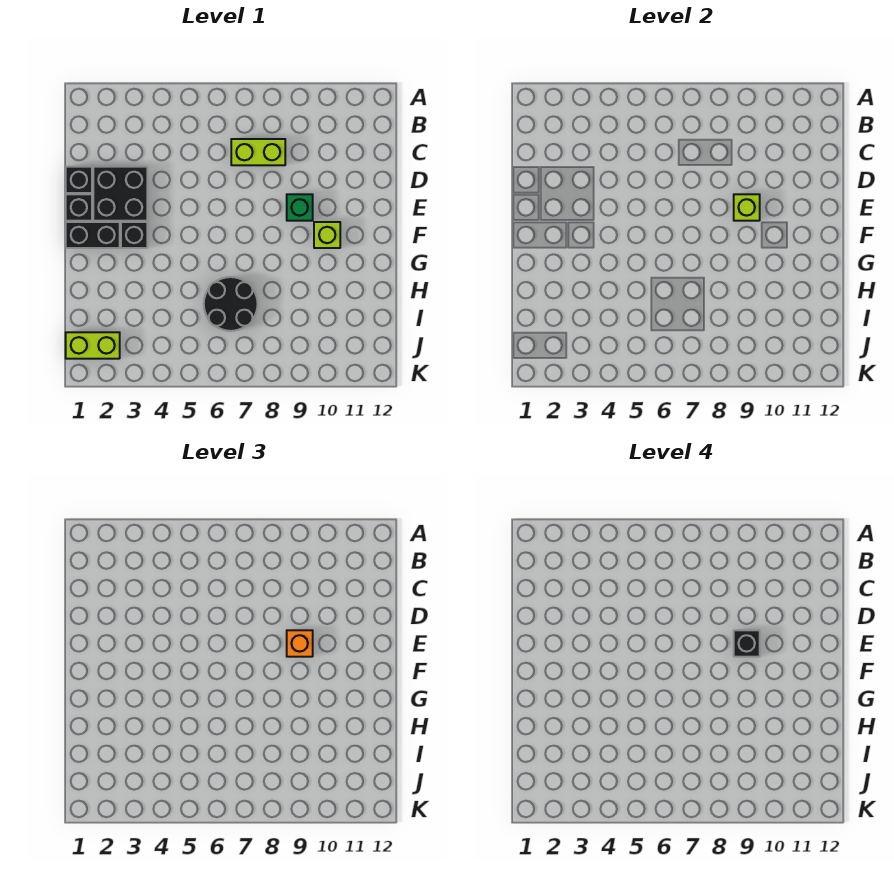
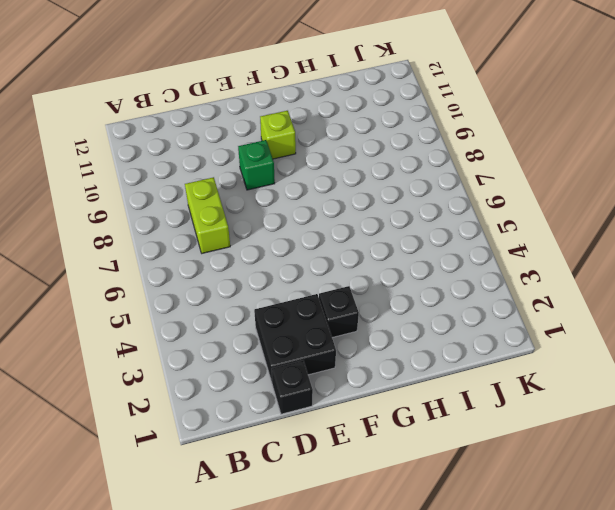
none -> black brick E1 level 1
none -> black brick F1:F2 level 1
none -> black round brick H6:I7 level 1

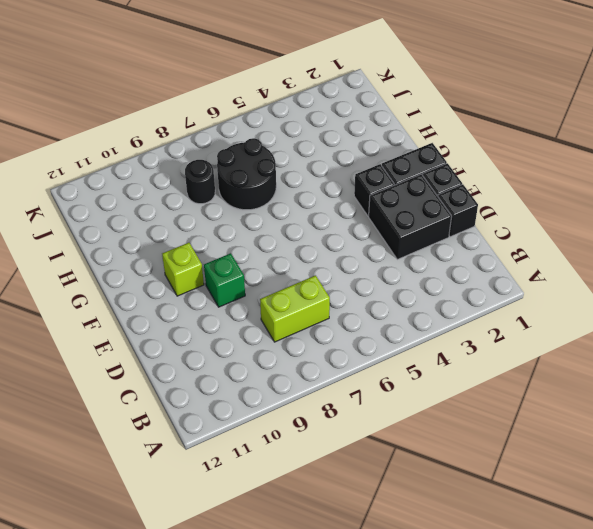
black round brick I8 level 1 -> none
none -> lime brick J1:J2 level 1
none -> lime brick E9 level 2
none -> orange brick E9 level 3

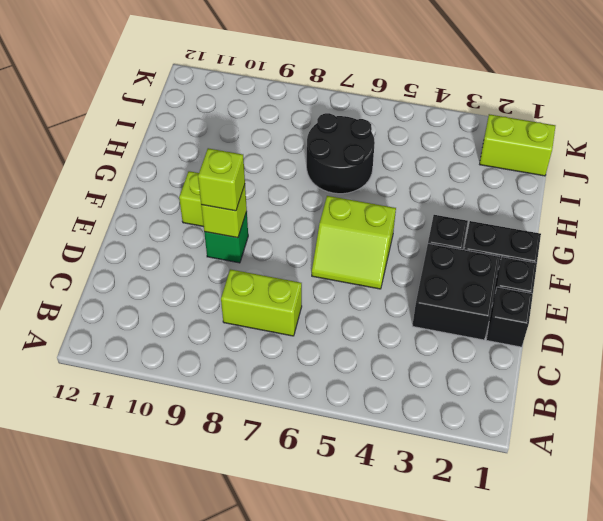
lime slope E5:F6 level 1 top F -> none
lime brick E9 level 3 -> orange brick E9 level 3
none -> black brick E9 level 4

